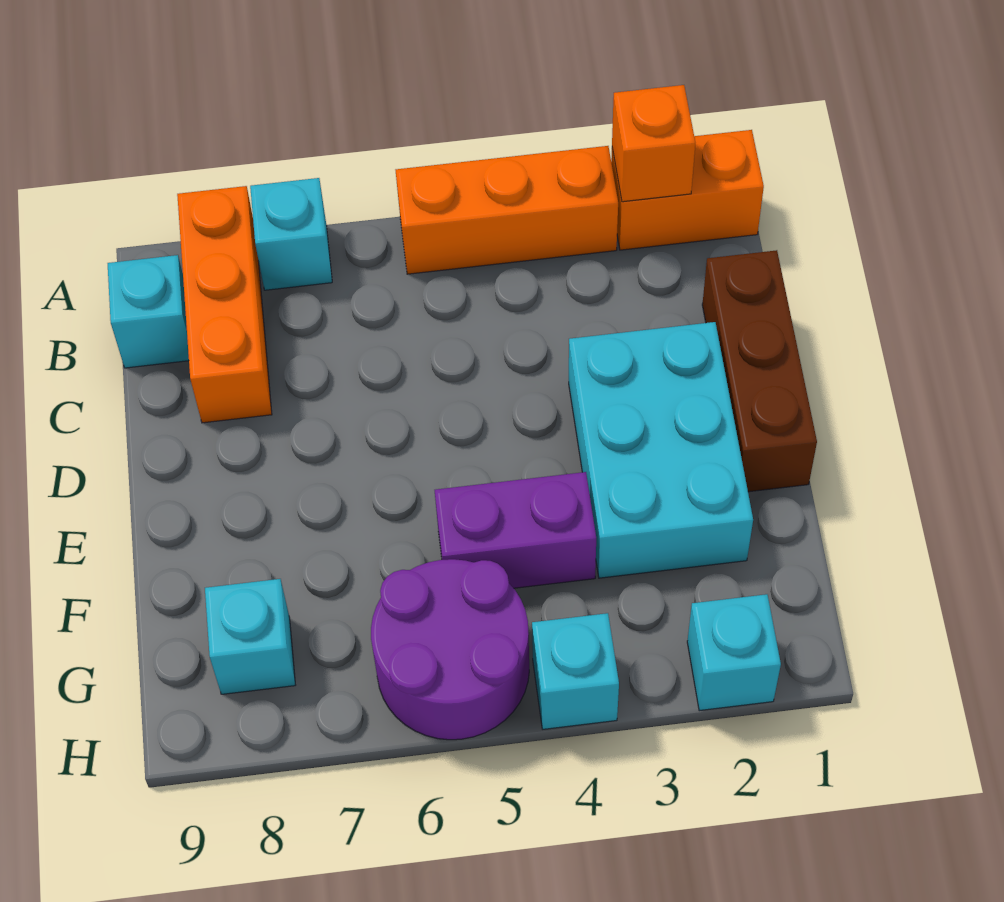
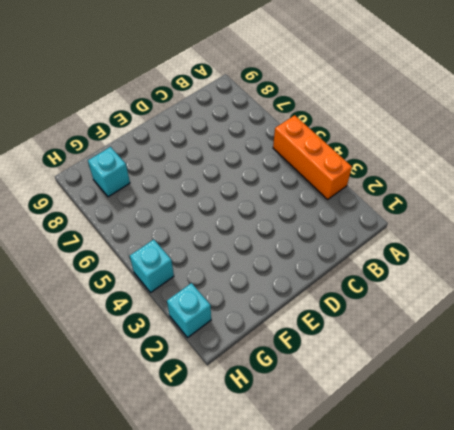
none -> orange brick A1:A2 level 1
none -> cyan brick A7 level 1
none -> orange brick A8:C8 level 1

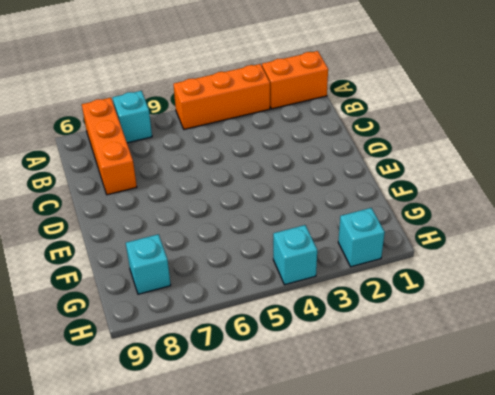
none -> cyan brick B9 level 1
none -> brown brick C1:E1 level 1
none -> cyan brick D2:F3 level 1

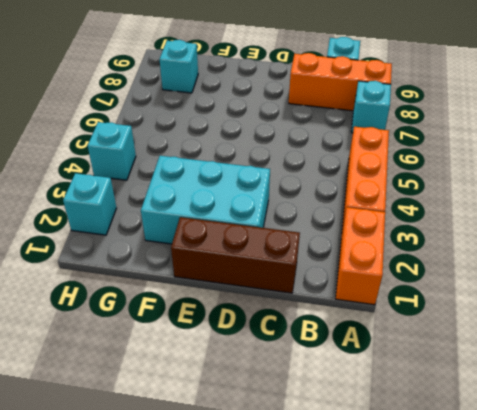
none -> purple brick F4:F5 level 1
none -> purple round brick G5:H6 level 1
none -> orange brick A2 level 2

